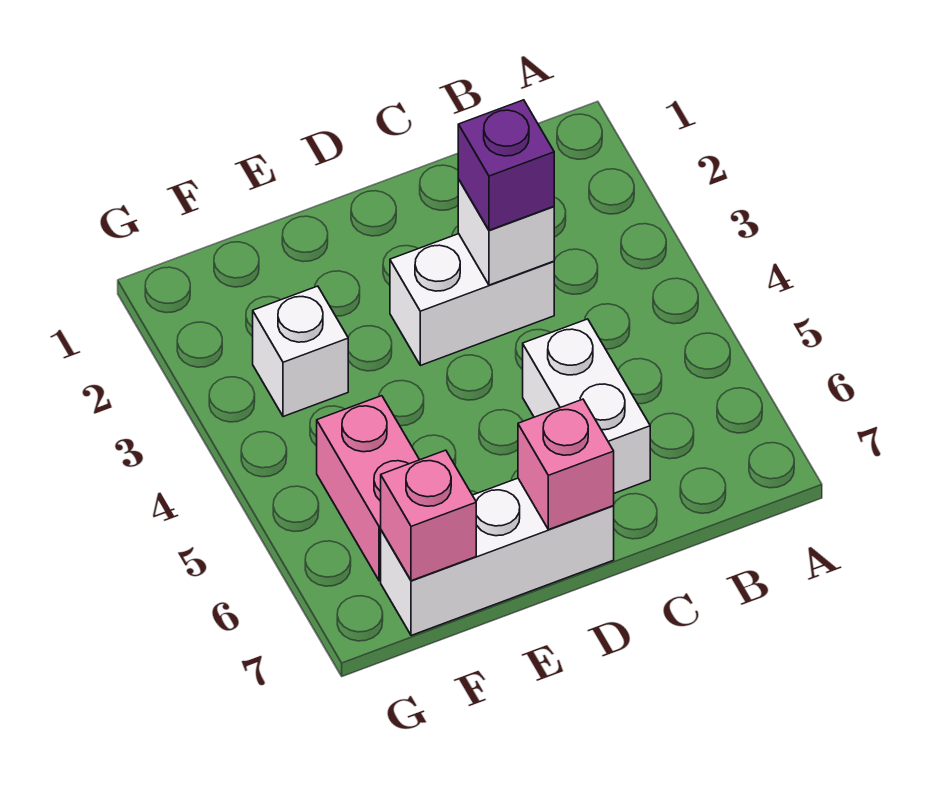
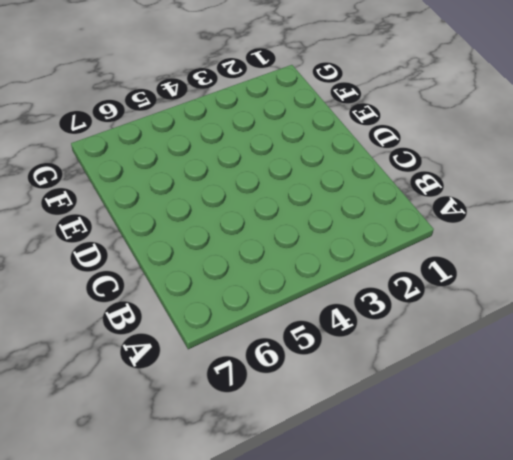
none -> white brick C3:D3 level 1
none -> white brick C5:C6 level 1

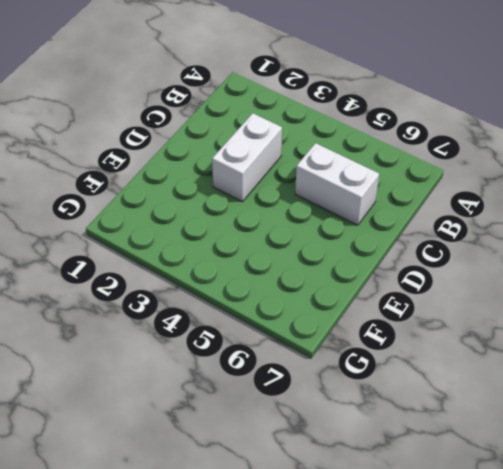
none -> white brick D7:F7 level 1
none -> white brick F3 level 1

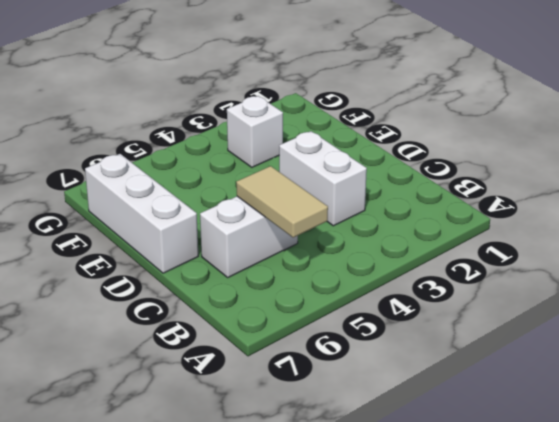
tan tile B5:C5 level 2 -> none
none -> pink brick F5:F6 level 1
none -> white brick C3 level 2

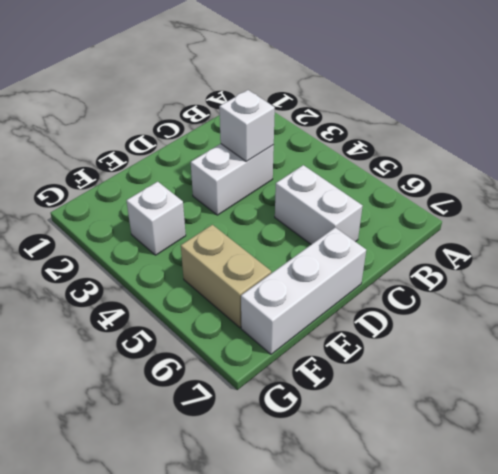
tan brick F5:F6 level 1 -> pink brick F5:F6 level 1
none -> pink brick D7 level 2
none -> pink brick F7 level 2

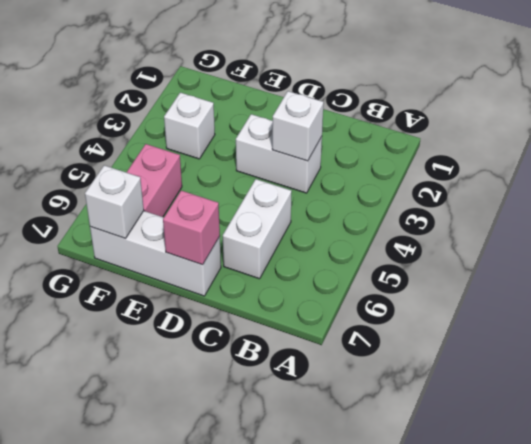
white brick F7 level 2 -> pink brick F7 level 2
none -> purple brick C3 level 3

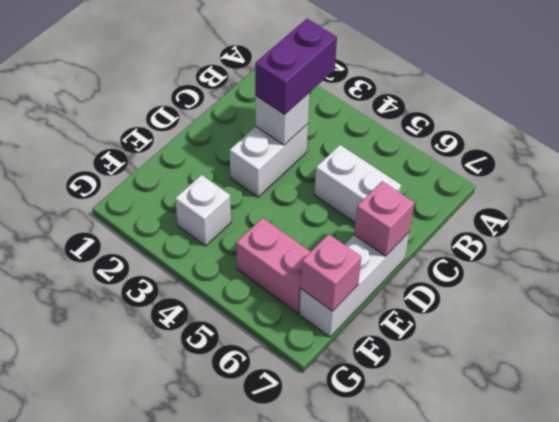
purple brick B3:C3 level 3 -> purple brick C3 level 3

